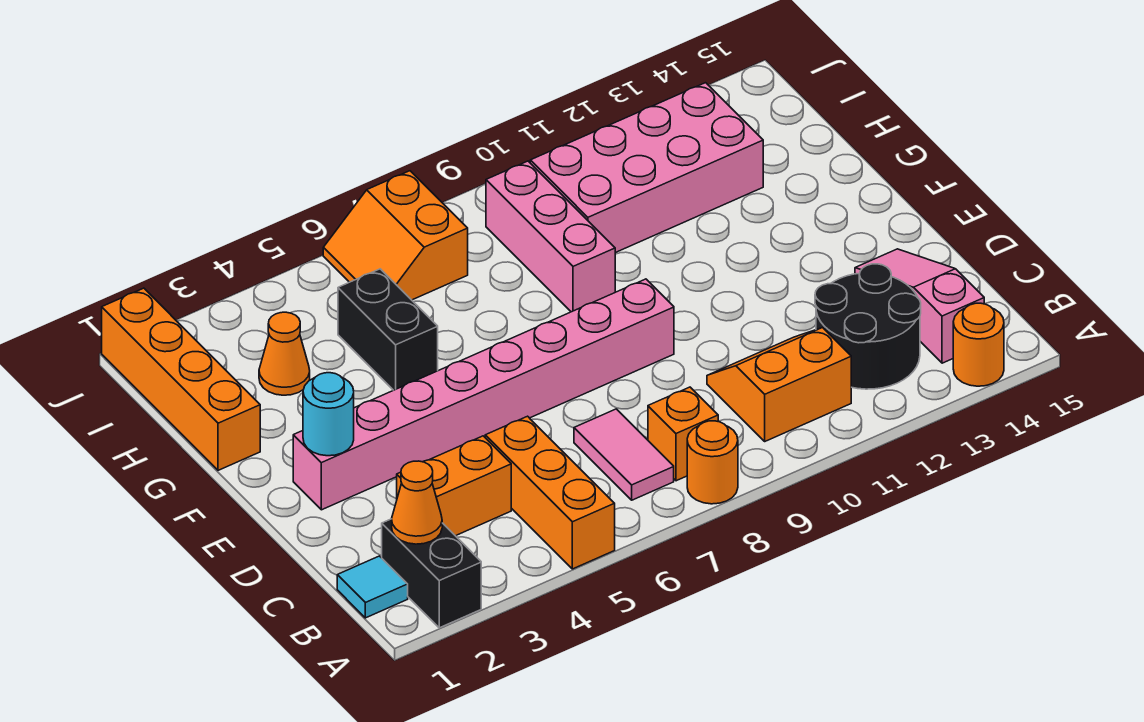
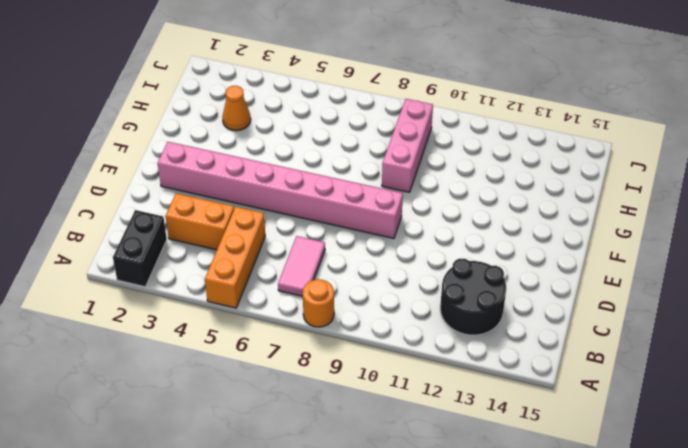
none -> orange round brick A14 level 1
none -> cyan tile B1 level 1
none -> orange brick B8 level 1

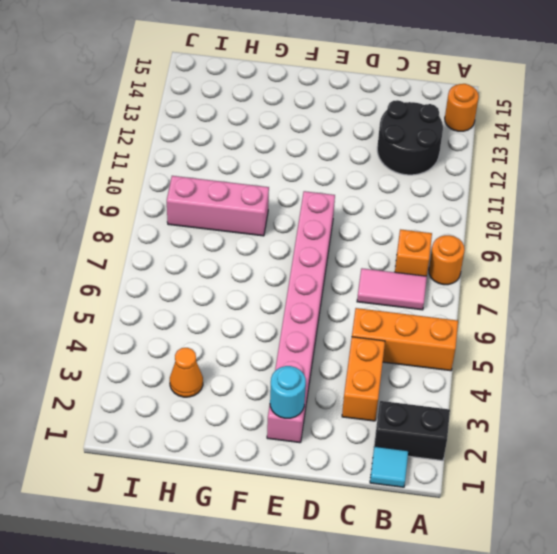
none -> orange slope B10:C11 level 1 top B
none -> pink slope B14:D14 level 1 top B
none -> orange brick G1:J1 level 1

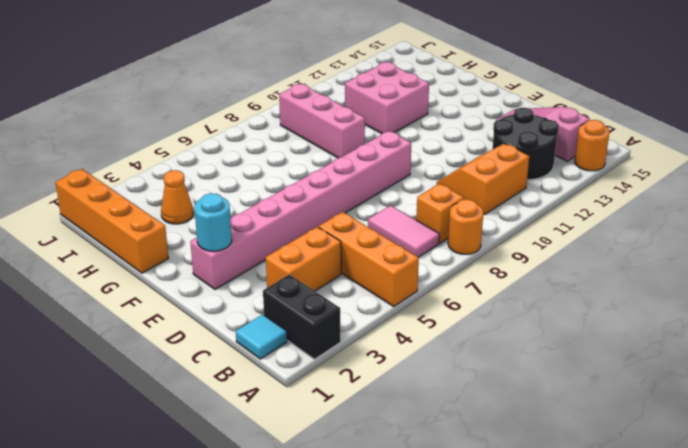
pink brick G11:H12 level 1 -> pink brick H10:I13 level 1
none -> black brick G5:H5 level 1
none -> orange slope I6:J7 level 1 top 7
none -> orange cone B2 level 2

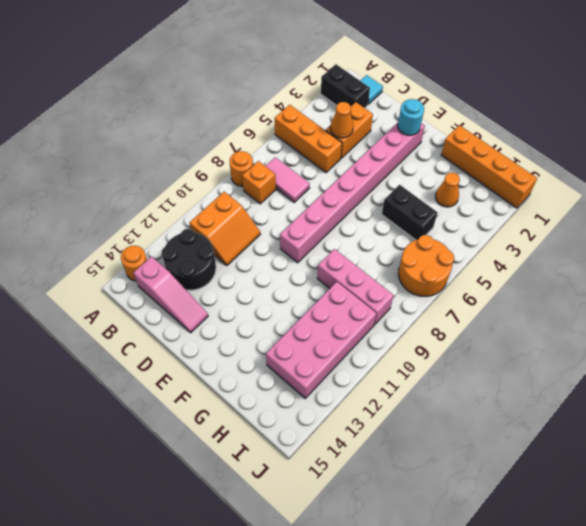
orange cone C4 level 2 -> orange cone B2 level 2
orange round brick I6:J7 level 1 -> orange slope I6:J7 level 1 top 7

